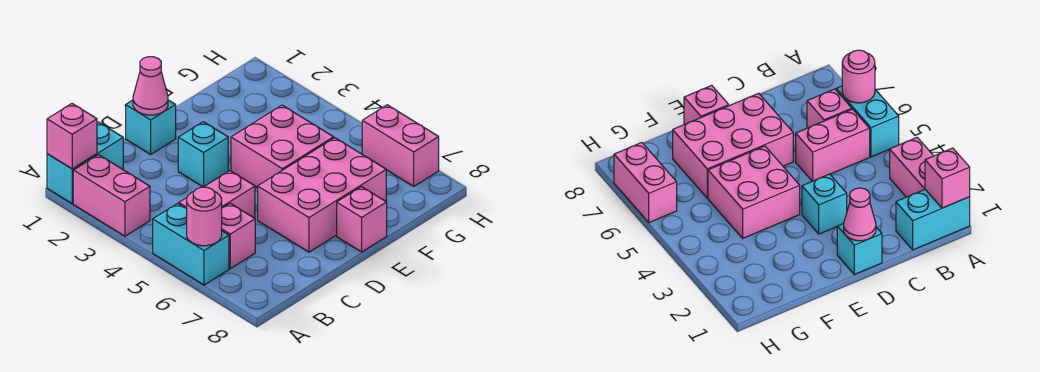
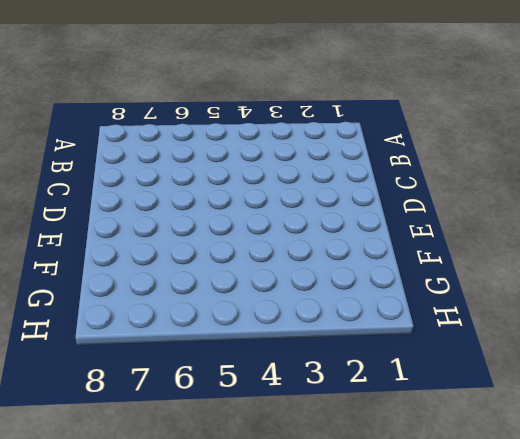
none -> cyan brick A1:B1 level 1
none -> pink brick A2:A3 level 1
none -> cyan brick A5:A6 level 1

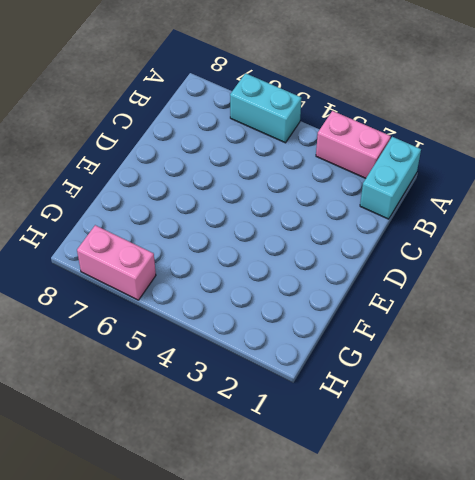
none -> pink brick B5:C5 level 1
none -> pink brick B6 level 1
none -> cyan brick D1 level 1

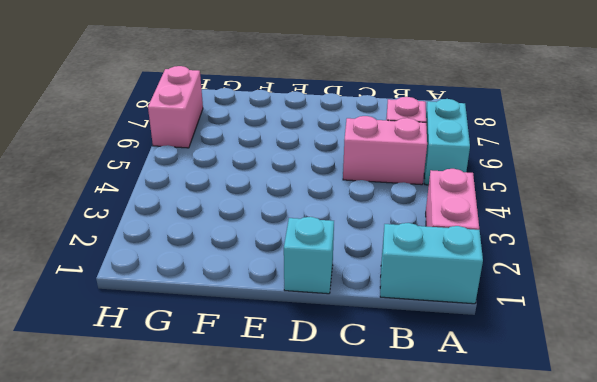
none -> cyan brick D3 level 1
none -> pink brick D6:F7 level 1
none -> pink brick E4:F5 level 1

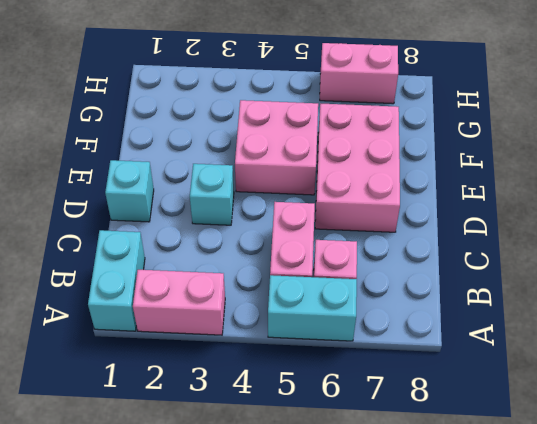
none -> pink brick E8 level 1
none -> pink brick A1 level 2
none -> pink round brick A6 level 2

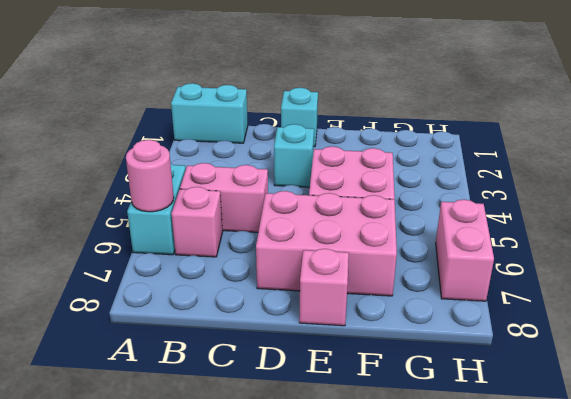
none -> pink brick A2:A3 level 1
none -> pink brick A1 level 2
none -> pink cone D1 level 2

